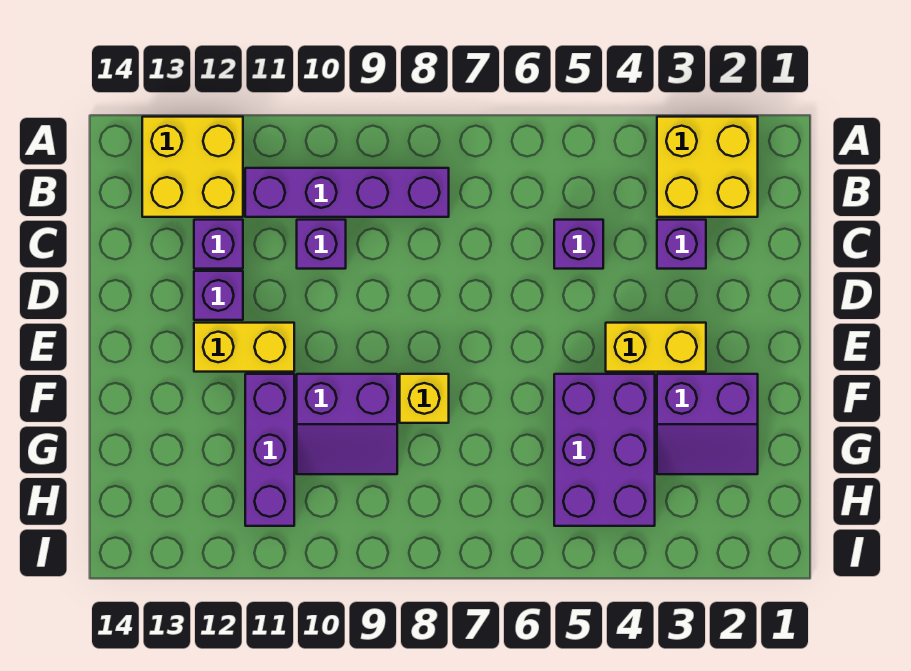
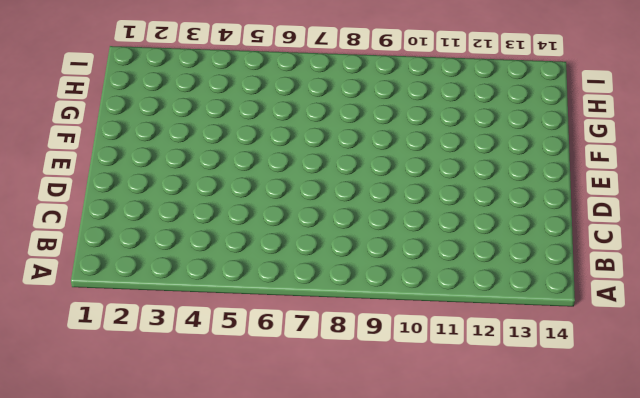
none -> yellow brick A2:B3 level 1
none -> yellow brick A12:B13 level 1
none -> purple brick B8:B11 level 1

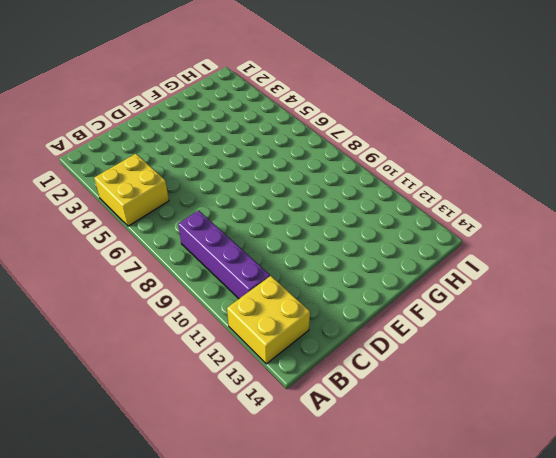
yellow brick A4:B5 level 1 -> yellow brick A2:B3 level 1
none -> purple brick C3 level 1
none -> purple brick C5 level 1
none -> purple brick C10 level 1

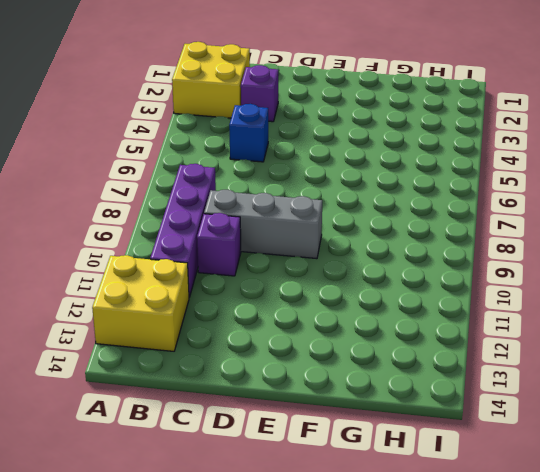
blue brick C5 level 1 -> purple brick C5 level 1
grey brick C9:E9 level 1 -> none
none -> purple brick C12 level 1
none -> purple brick D12 level 1
none -> yellow brick E3:E4 level 1

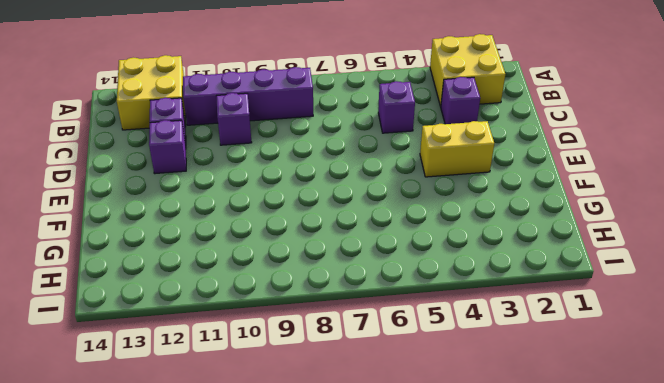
none -> yellow brick E11:E12 level 1
none -> purple slope F2:G3 level 1 top F
none -> purple brick F4:H5 level 1

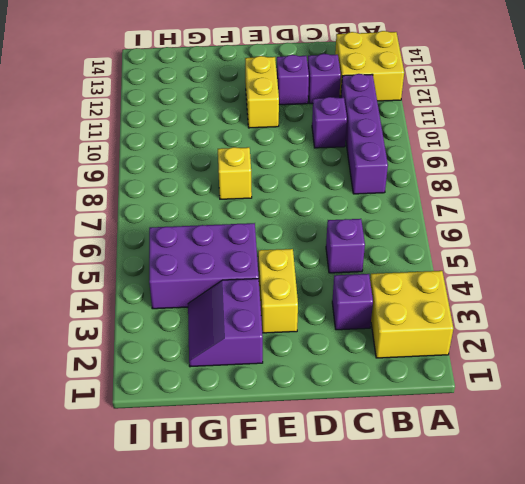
none -> purple slope F9:G10 level 1 top F
none -> purple brick F11:H11 level 1

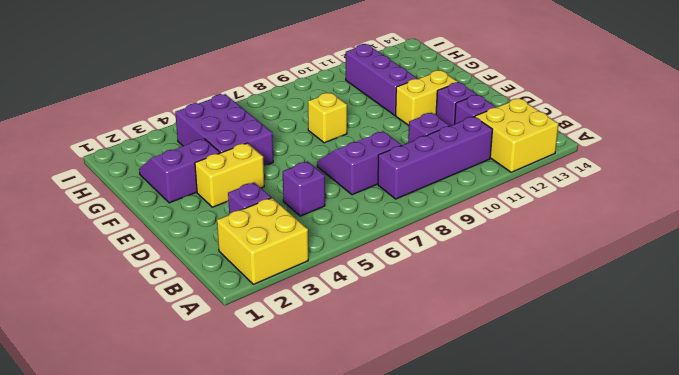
purple slope C7:D8 level 1 top C -> purple slope F9:G10 level 1 top F

